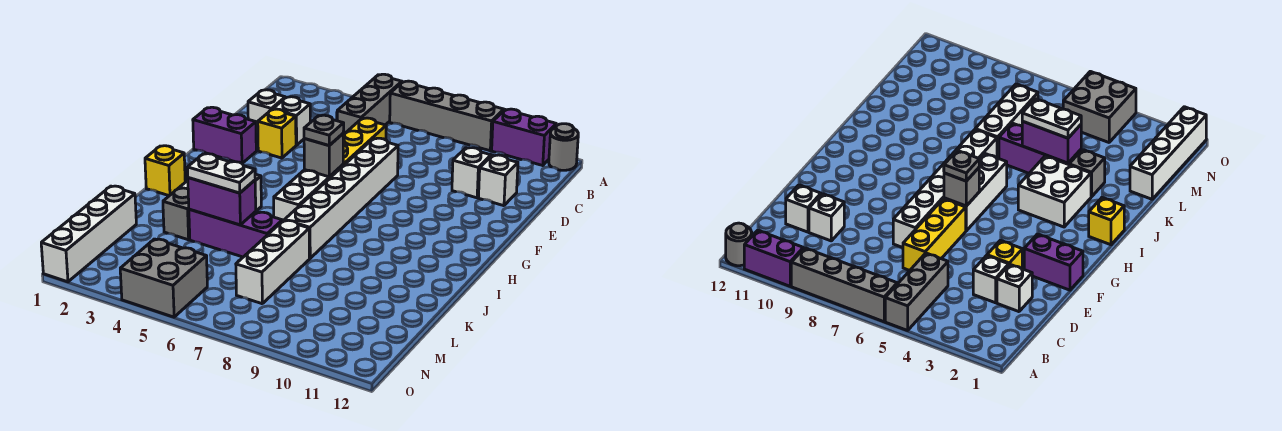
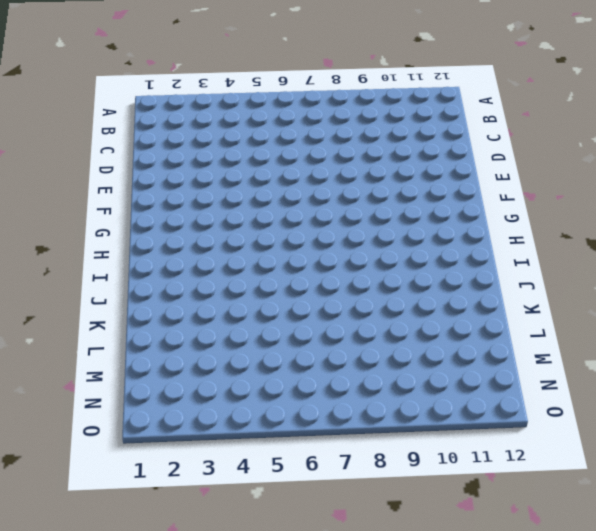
none -> grey brick A5:C5 level 1
none -> grey brick A6:A9 level 1
none -> purple brick A10:A11 level 1

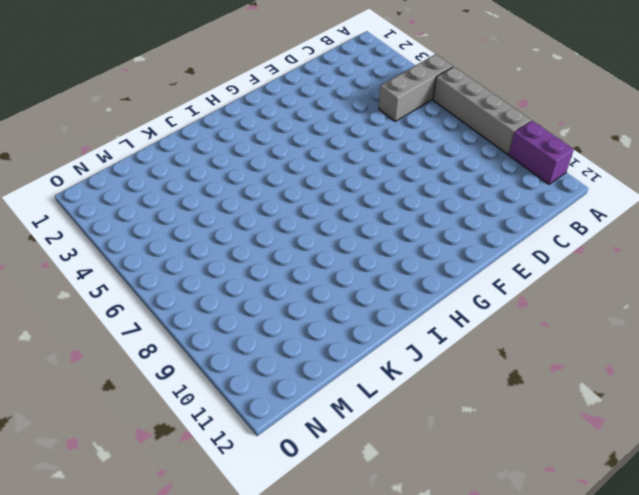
none -> grey round brick A12 level 1
none -> white brick D2 level 1
none -> white brick D3 level 1

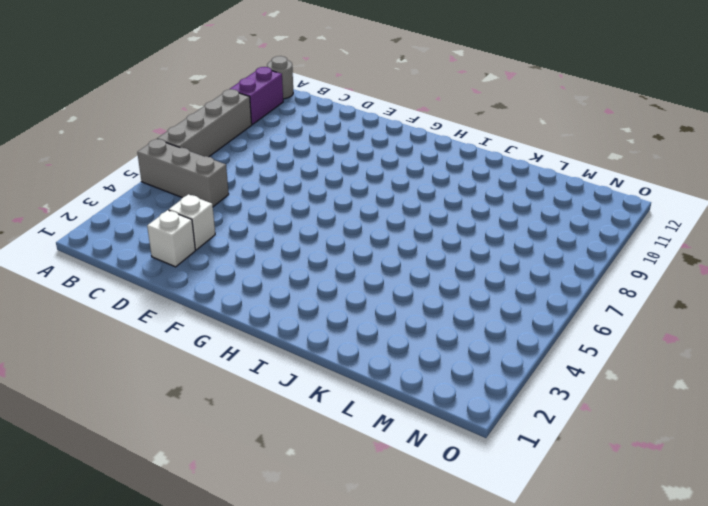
none -> yellow brick D6:F6 level 1
none -> white brick D10 level 1
none -> white brick D11 level 1

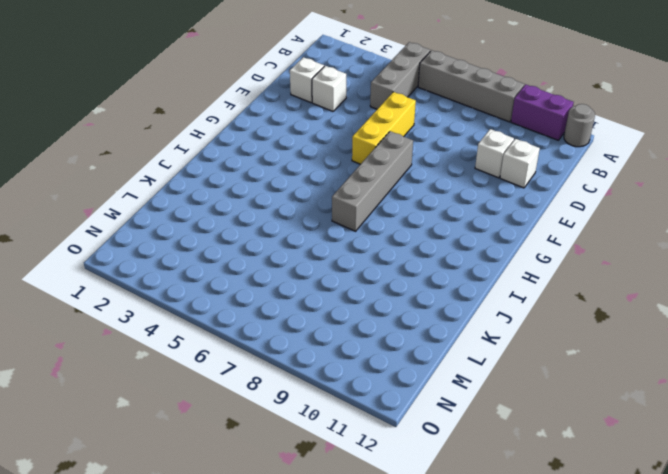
grey brick F7:I7 level 1 -> white brick E7:J7 level 1
none -> yellow brick E3 level 1
none -> purple brick F1:F2 level 1
none -> white brick G6:I6 level 1

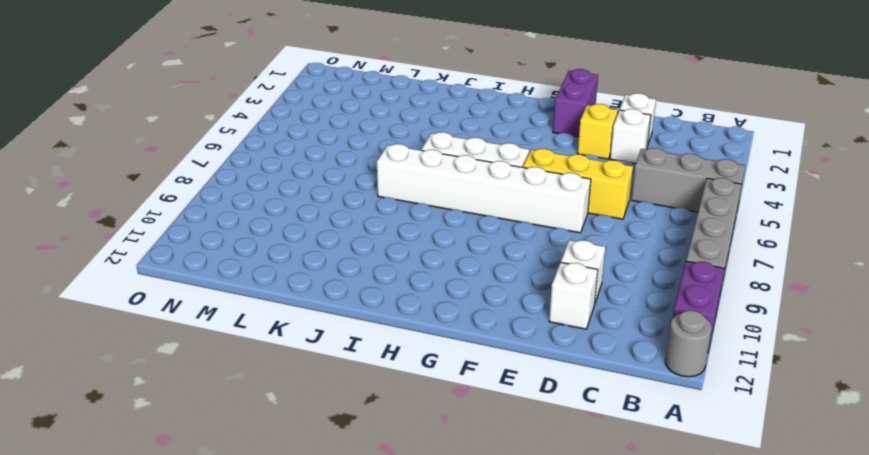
none -> yellow brick I1 level 1
none -> white brick I3:J4 level 1
none -> grey brick K3 level 1

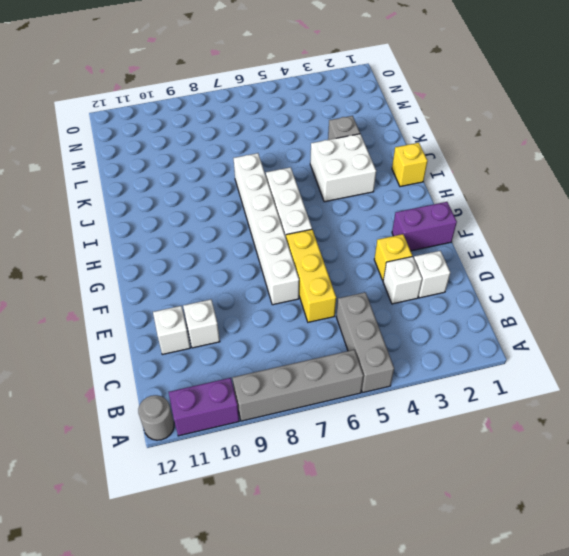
none -> purple brick K4:K6 level 1
none -> white brick K7:M7 level 1
none -> white brick L1:O1 level 1

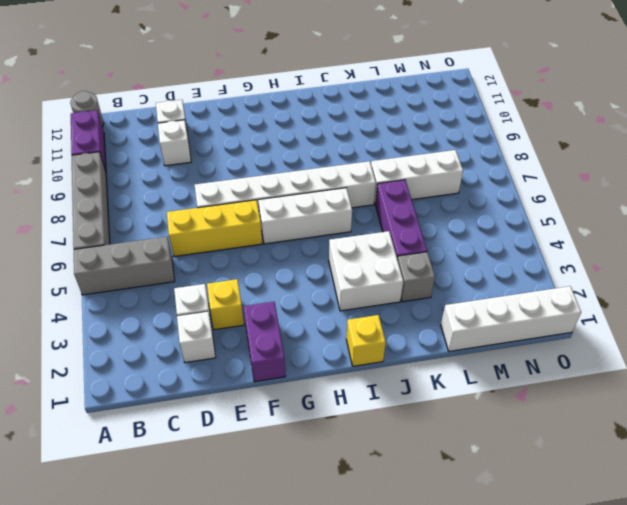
none -> grey brick N4:O5 level 1
none -> grey brick G6 level 2
none -> purple brick K4:K5 level 2

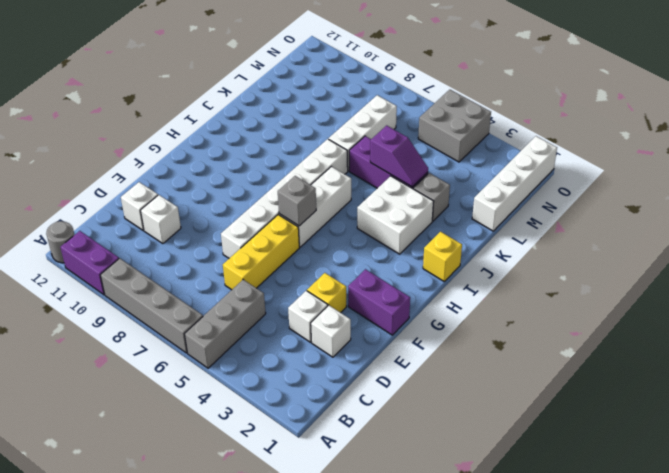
purple slope K4:K5 level 2 top 5 -> purple brick K4:K5 level 2
none -> grey plate G6 level 3
none -> white plate K4:K5 level 3

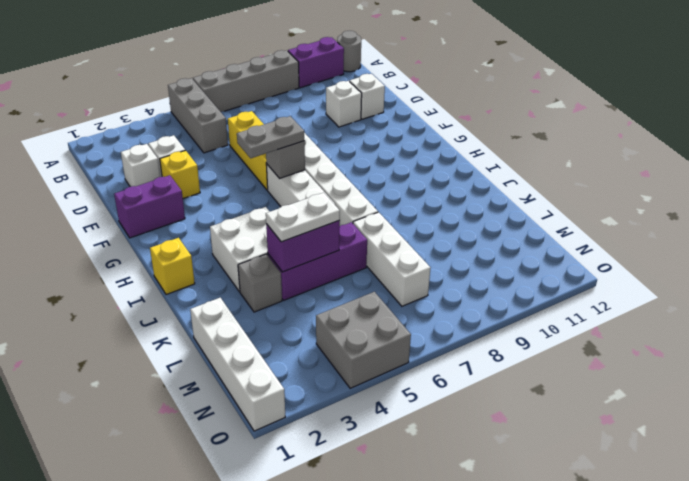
grey plate G5:G6 level 3 -> grey plate G6 level 3

